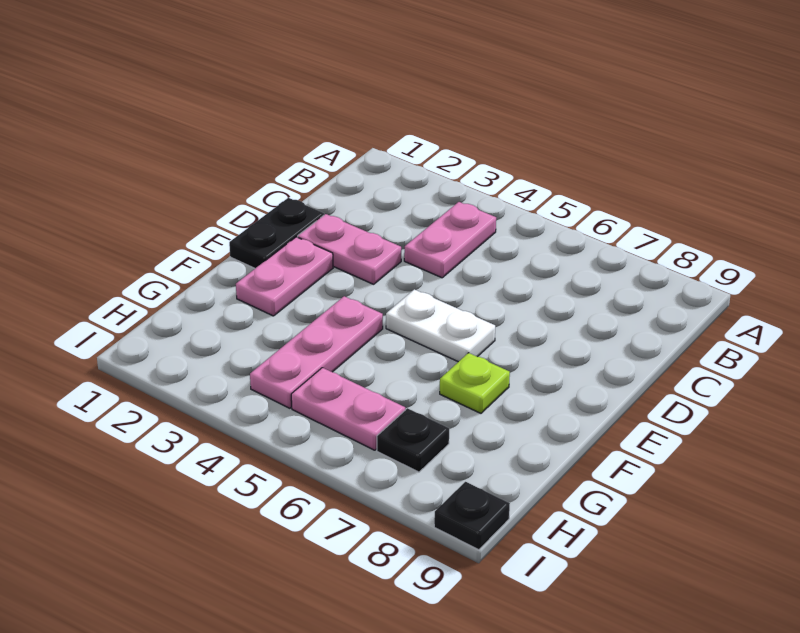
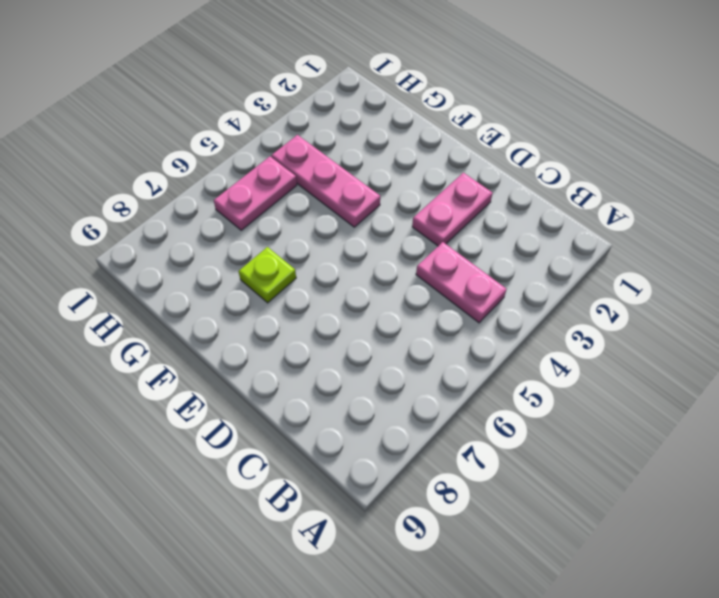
none -> black plate D1:E1 level 1
none -> pink plate E2:F2 level 1

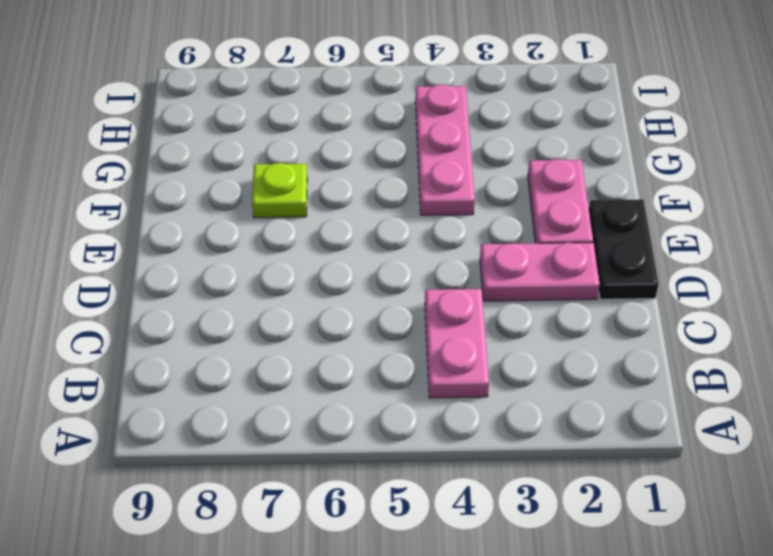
none -> white plate E5:E6 level 1
none -> pink plate H5:H6 level 1

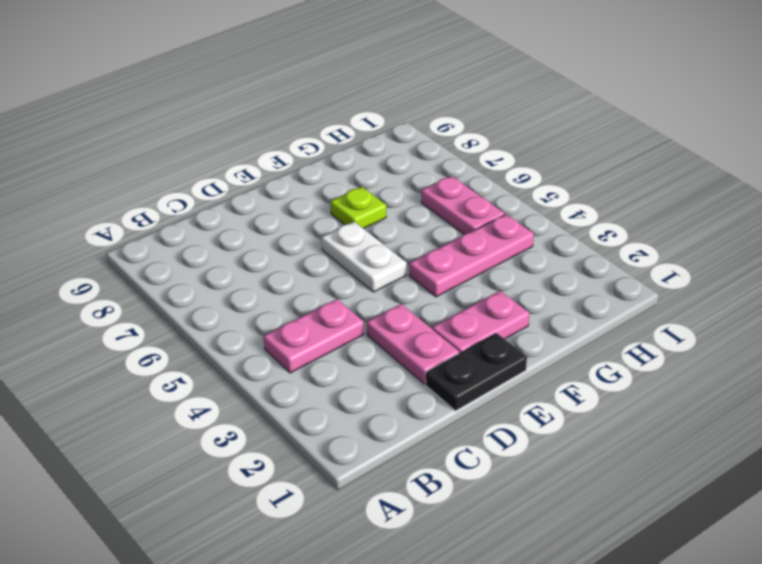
none -> black plate H7 level 1
none -> black plate I9 level 1

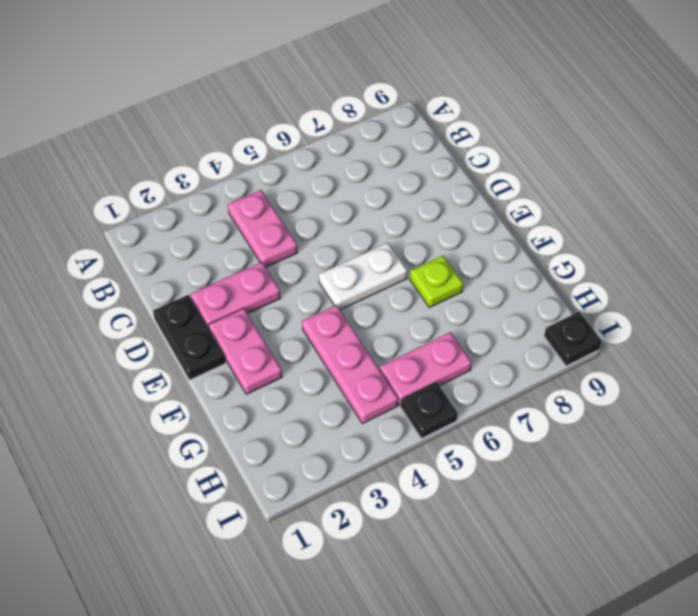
black plate I5 level 1 -> black plate H7 level 1

